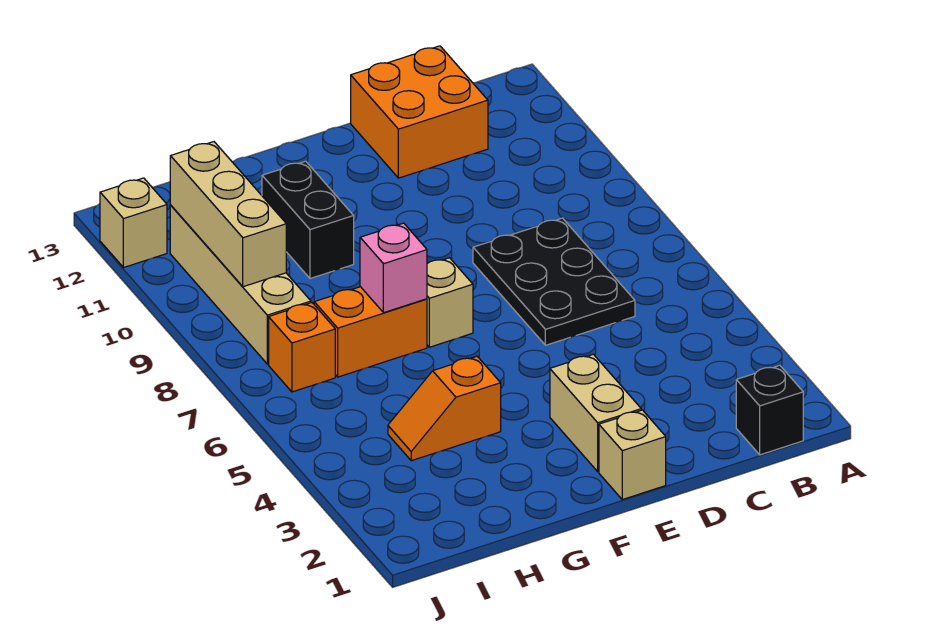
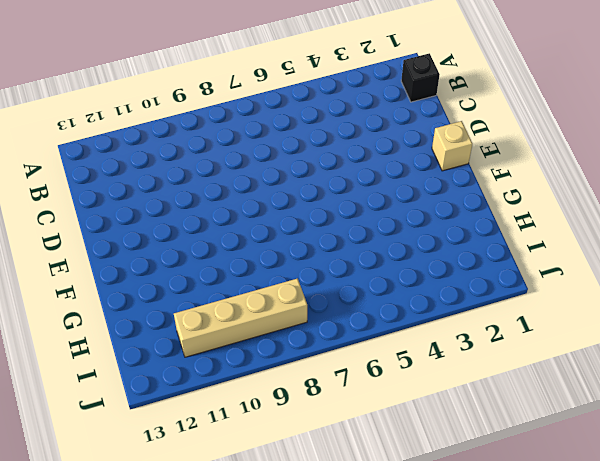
none -> black plate C6:D8 level 1
none -> orange brick C12:D13 level 1
none -> tan brick E2:E3 level 1

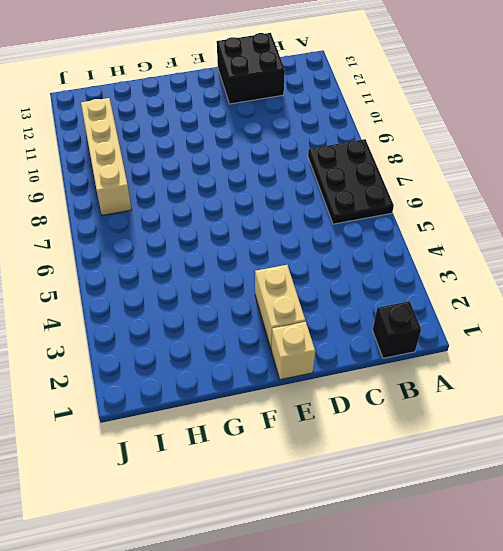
black plate A6:B8 level 1 -> black plate C6:D8 level 1
black brick C12:D13 level 1 -> orange brick C12:D13 level 1
none -> tan brick F7 level 1
none -> orange slope G4:H4 level 1 top G
none -> orange brick G7:H7 level 1

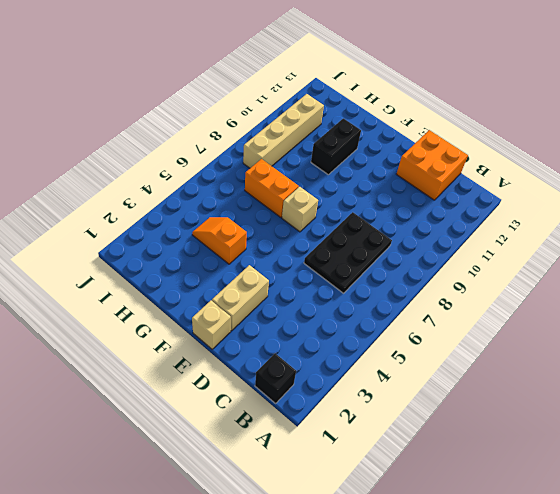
none -> orange brick I7 level 1
none -> tan brick J12 level 1
none -> pink brick G7 level 2

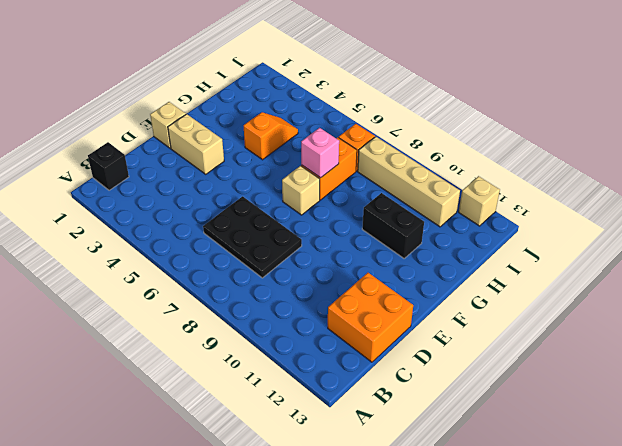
none -> tan brick I9:I11 level 2

